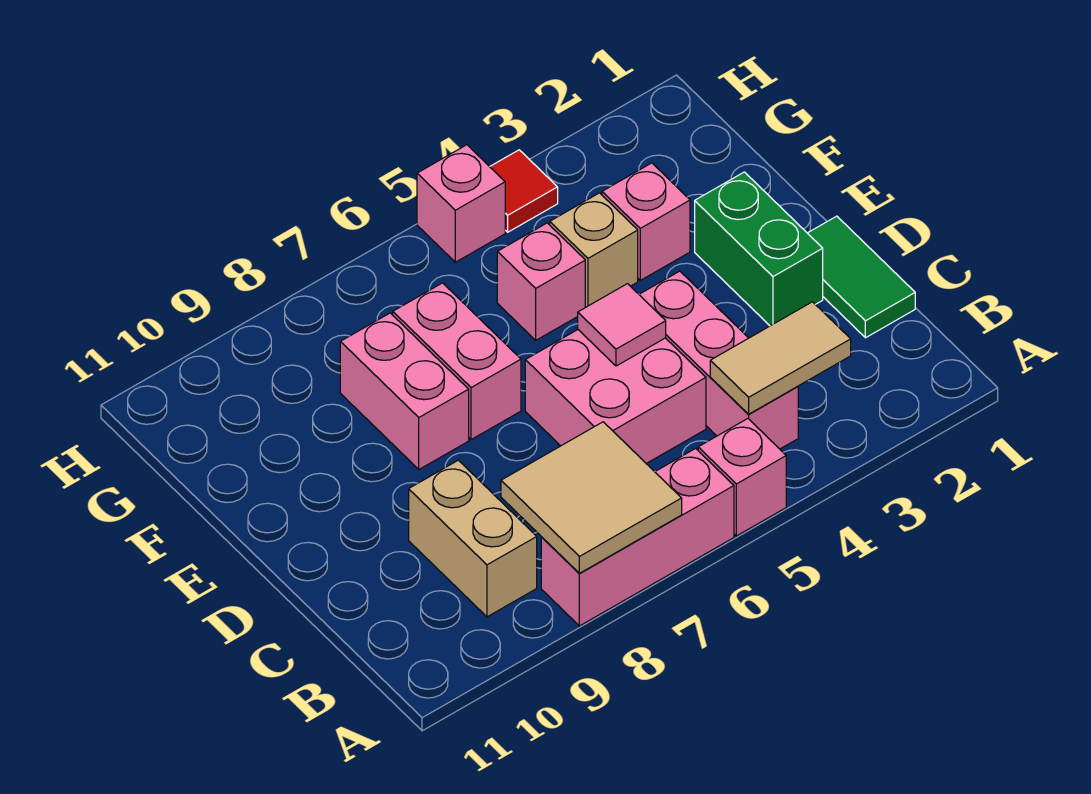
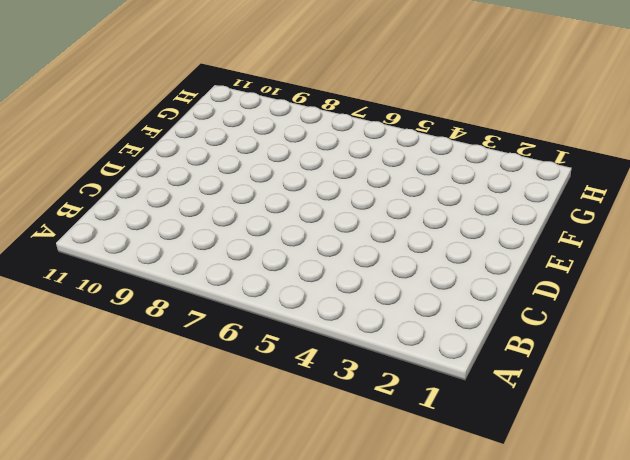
none -> pink brick A5 level 1
none -> pink brick A6:A8 level 1
none -> pink brick B4:D4 level 1

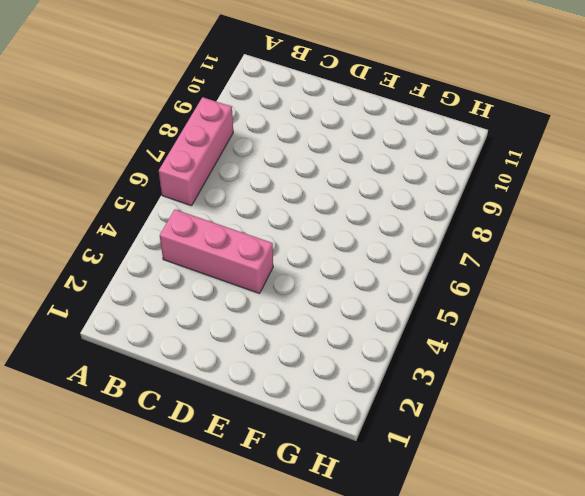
none -> pink brick A5 level 1
none -> tan brick B9:C9 level 1
none -> green tile C1:D1 level 1

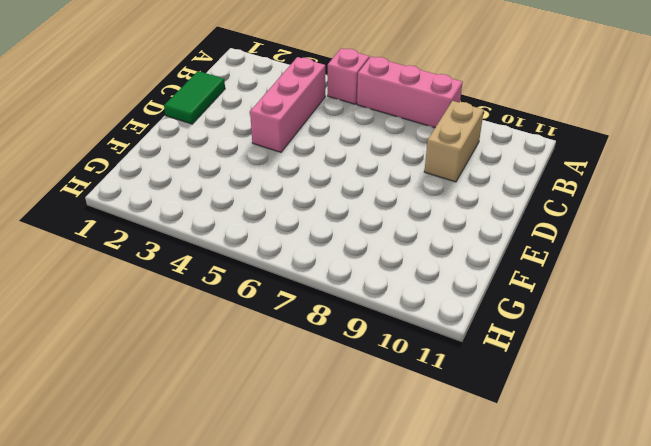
none -> pink brick C5:D6 level 1
none -> green brick D2:E2 level 1
none -> pink brick E7:F7 level 1

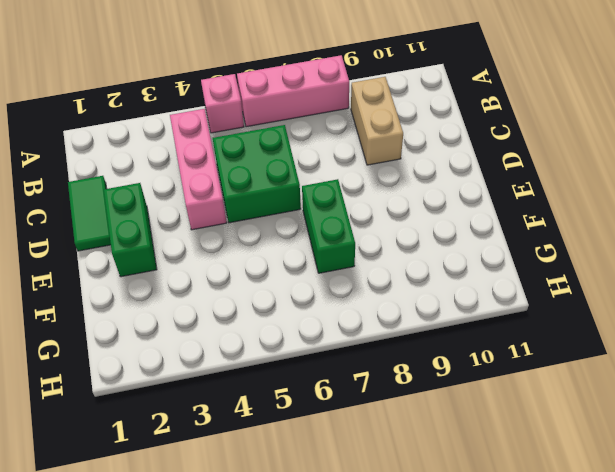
green brick C5:D6 level 1 -> pink brick C5:D6 level 1
green brick E7:F7 level 1 -> pink brick E7:F7 level 1
none -> pink brick E8:F8 level 1
none -> pink brick F3 level 1
none -> tan brick F4 level 1

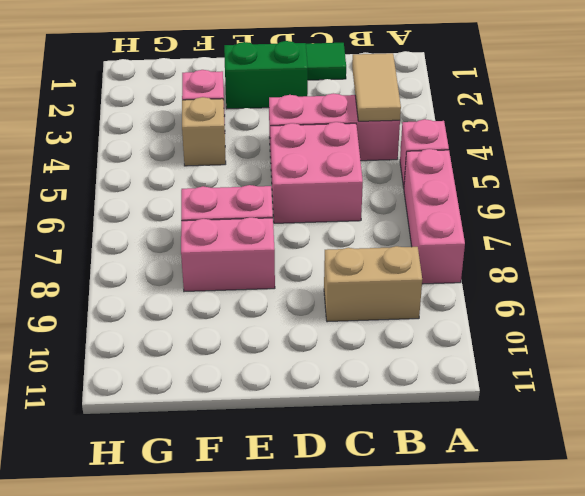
none -> pink brick F5 level 1
none -> red tile H4 level 1
none -> pink brick H5 level 1

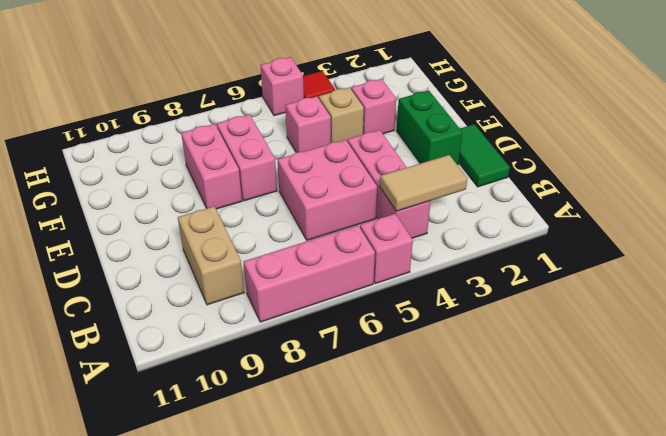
none -> tan tile A7:B8 level 2
none -> pink tile D5 level 2

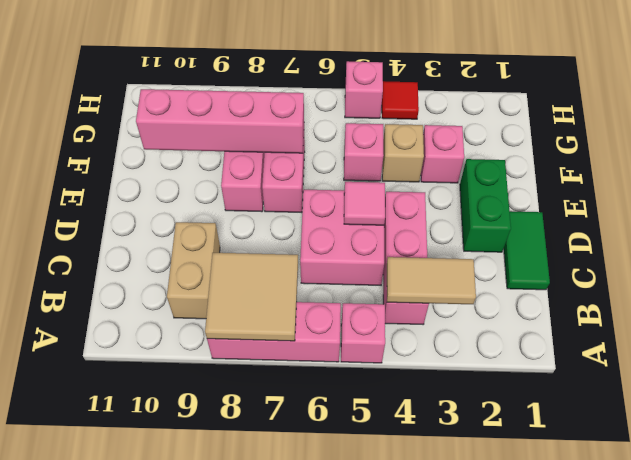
pink brick F7:F10 level 2 -> none

